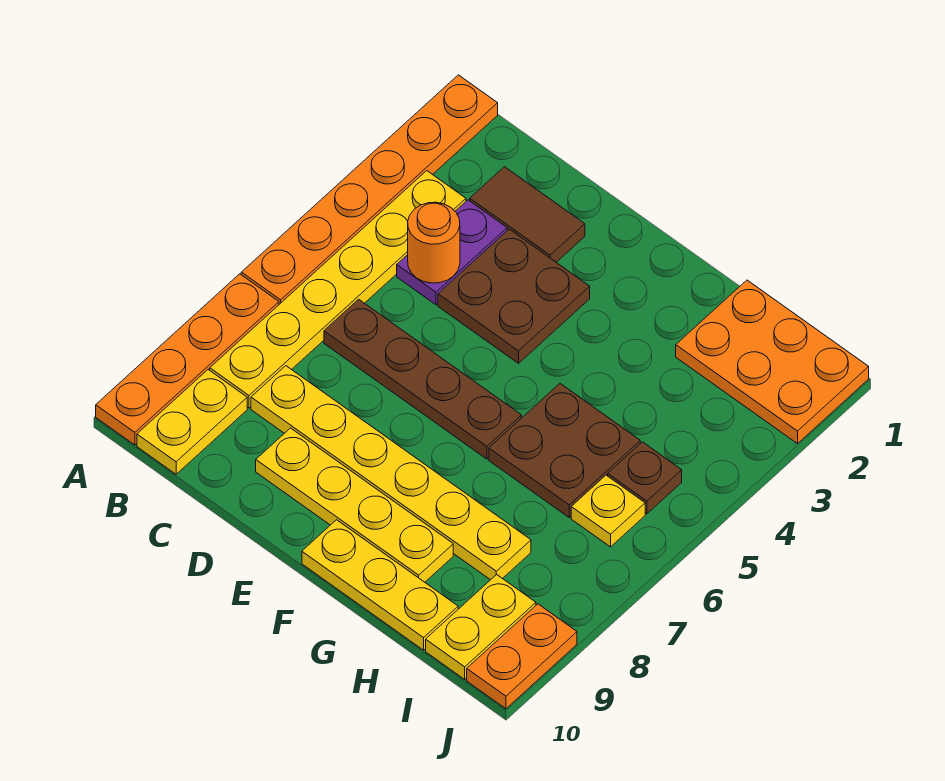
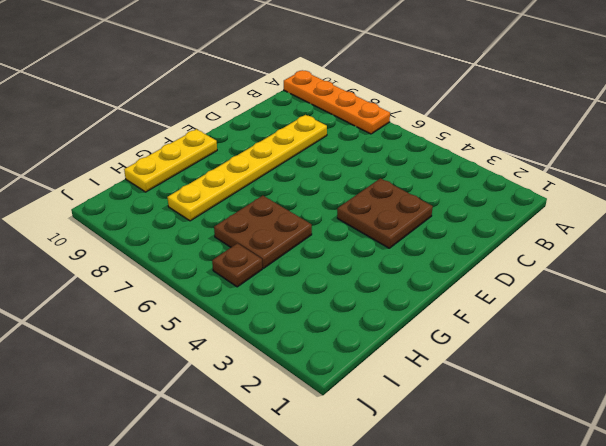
none -> orange plate A1:A6 level 1
none -> yellow plate B3:B8 level 1
none -> yellow plate B9:B10 level 1

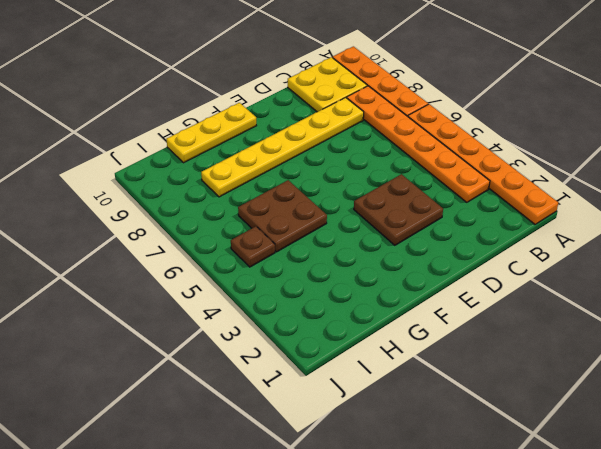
orange plate B3:B8 level 1 -> yellow plate B3:B8 level 1
yellow plate B9:C10 level 1 -> yellow plate B9:B10 level 1
none -> brown tile C2:D2 level 1
none -> purple plate C3:C4 level 1
none -> brown plate C6:F6 level 1

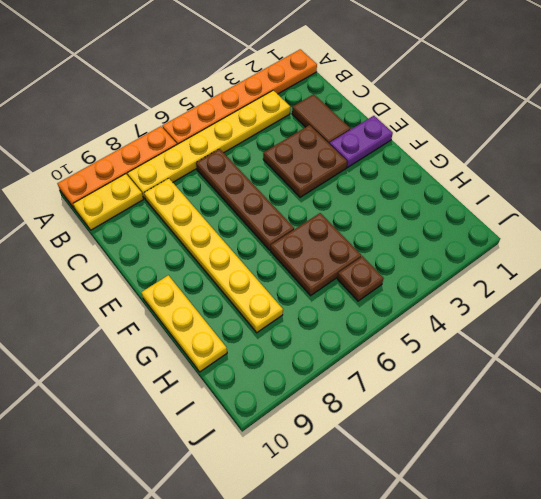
purple plate E1:E2 level 1 -> purple plate C3:C4 level 1
none -> yellow plate D9:G9 level 1
none -> orange plate H1:J2 level 1
none -> yellow plate I6 level 1

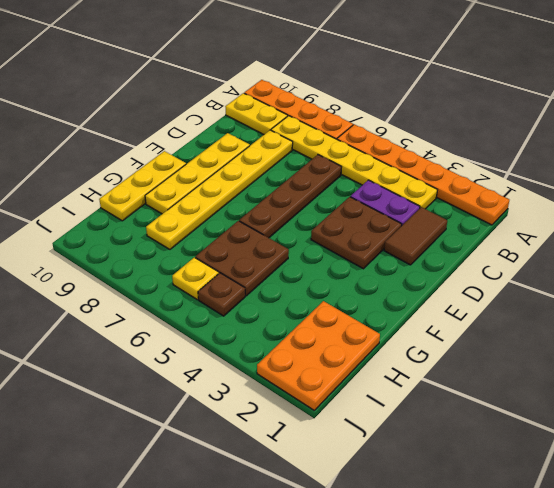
none -> yellow plate I9:I10 level 1
none -> orange plate J9:J10 level 1
none -> orange round brick C4 level 2

